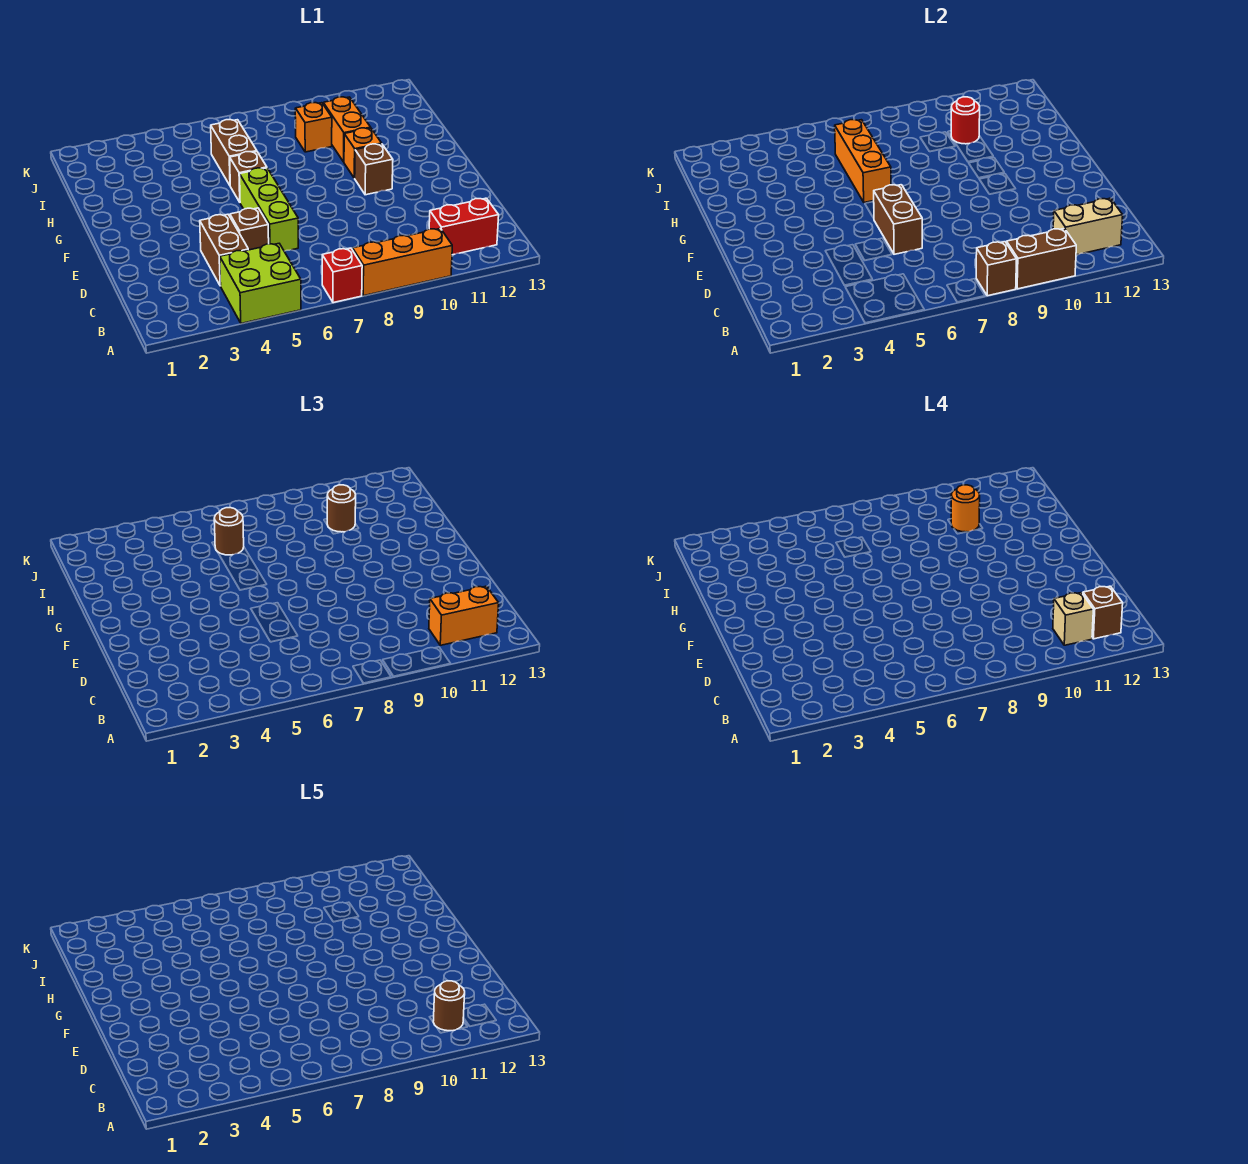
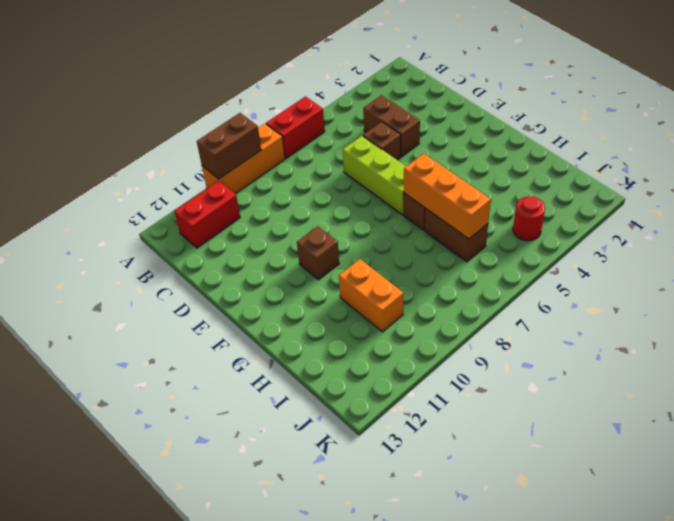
red brick A6:A7 level 1 -> red brick A7 level 1
red round brick J4 level 1 -> red round brick I10 level 2
none -> lime brick A4:B5 level 1
none -> orange brick G10 level 1
none -> orange brick I9 level 1

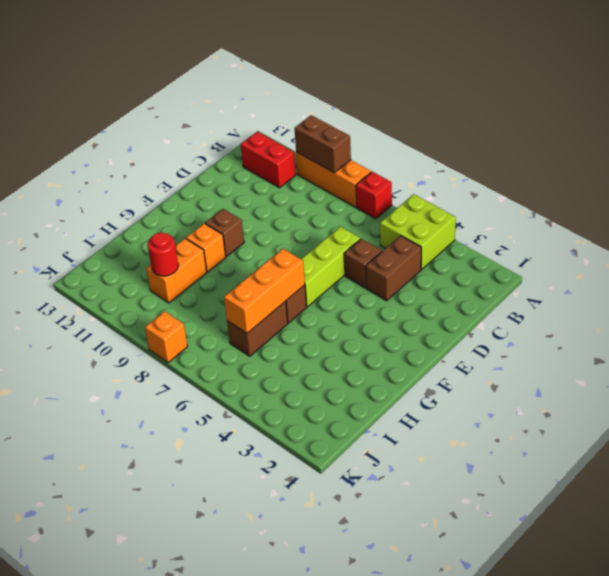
orange brick K8 level 1 -> orange brick I9 level 1
none -> brown brick A8 level 2
none -> tan brick B11:B12 level 2
none -> brown brick D6:E6 level 2

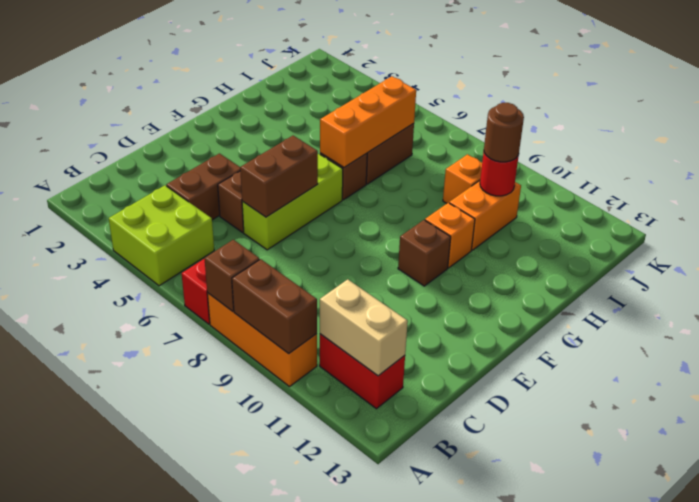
none -> orange brick B11:B12 level 3
none -> brown round brick I6 level 3
none -> tan brick B11 level 4

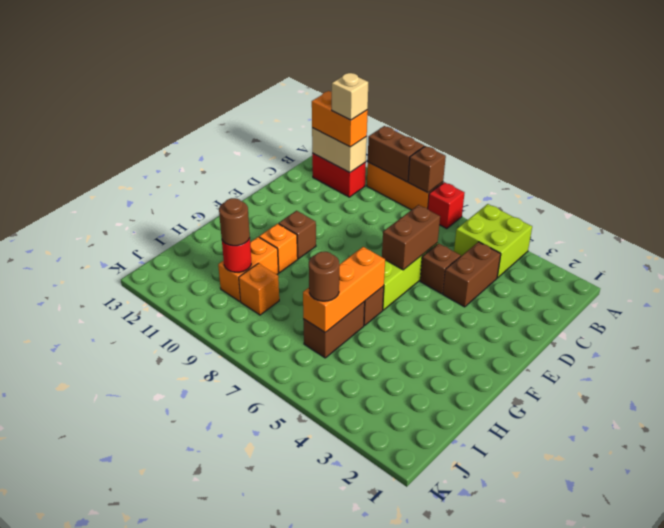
none -> brown brick B12 level 4
none -> orange round brick I10 level 4
none -> brown round brick B11 level 5

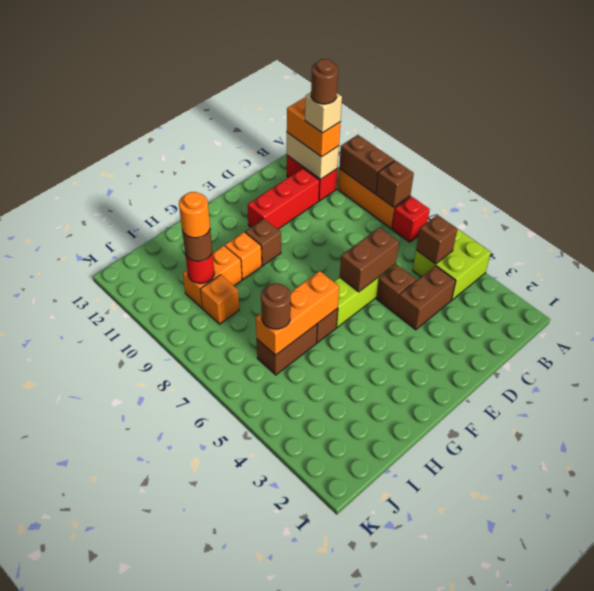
brown brick B5 level 2 -> brown brick B12 level 4
red brick C11:E11 level 1 -> none

